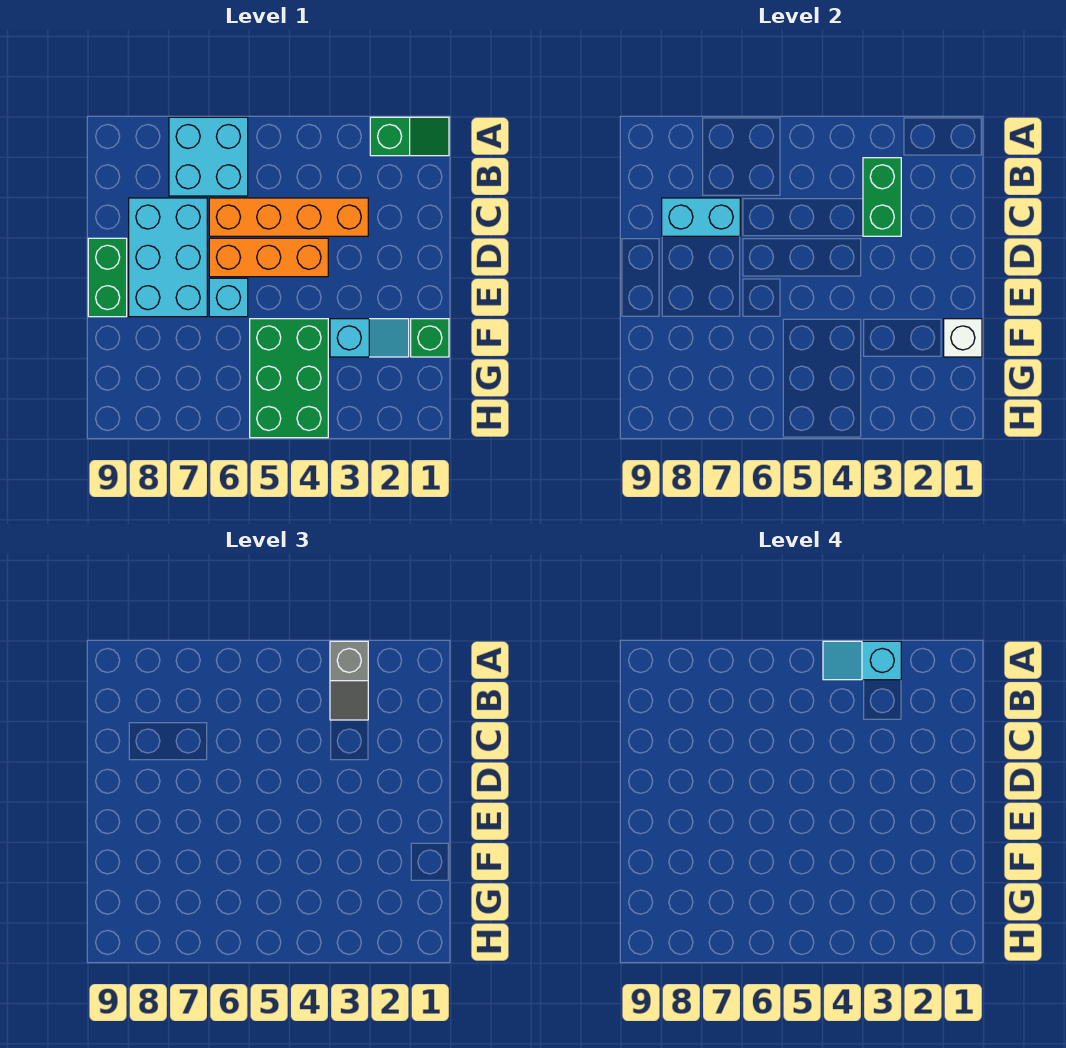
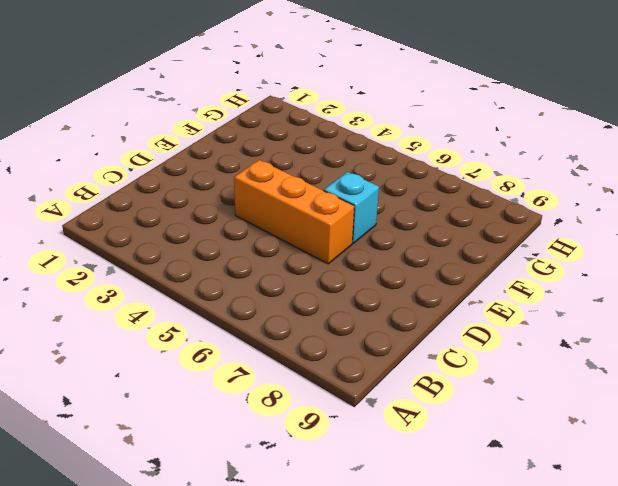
none -> green slope A1:A2 level 1 top 2
none -> cyan brick A6:B7 level 1
none -> orange brick C3:C6 level 1

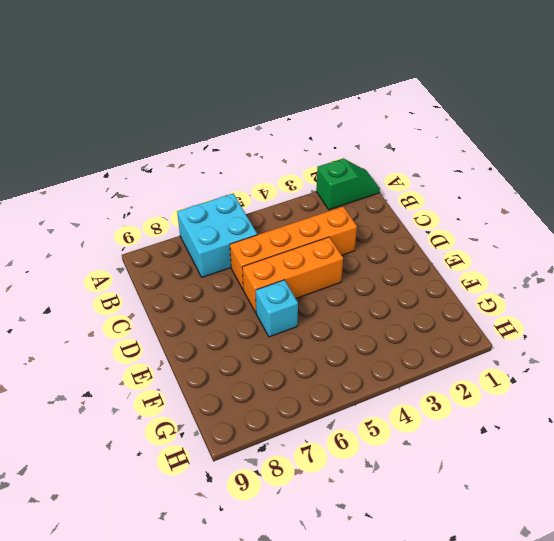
none -> cyan brick C7:E8 level 1
none -> green brick D9:E9 level 1
none -> green brick F1 level 1

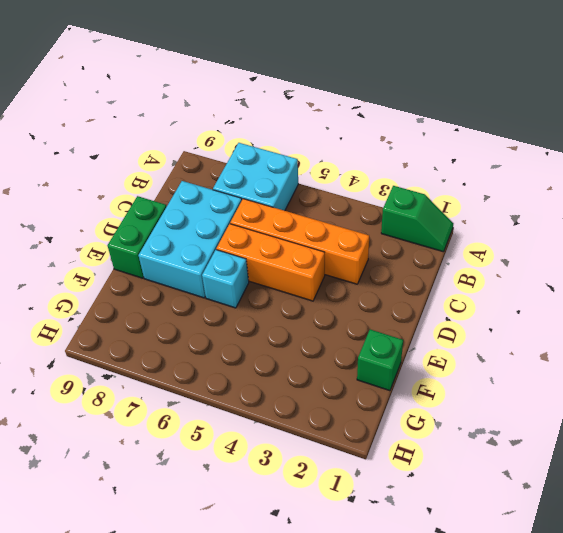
none -> cyan slope F2:F3 level 1 top 3
none -> green brick F4:H5 level 1
none -> green brick B3:C3 level 2

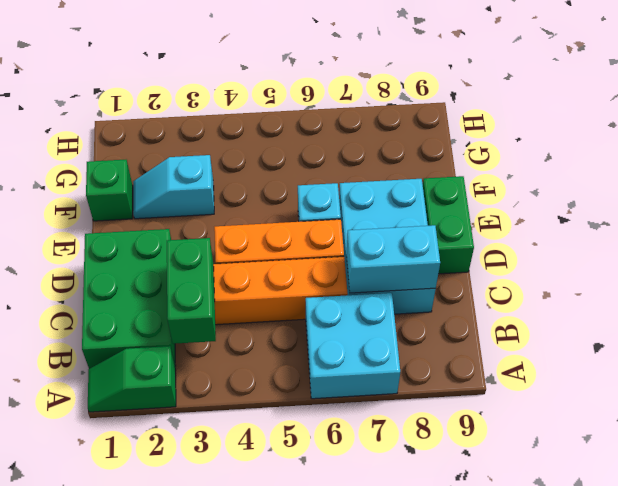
green brick B1:D2 level 1 -> green brick F4:H5 level 1
none -> white brick F1 level 2
none -> grey slope A3:B3 level 3 top A
none -> cyan slope A3:A4 level 4 top 3

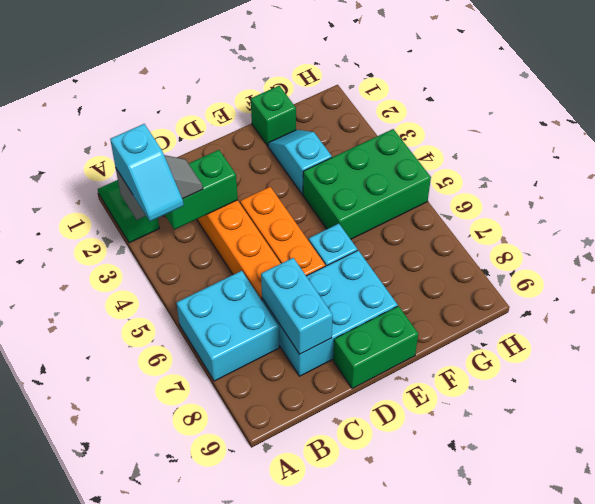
none -> white brick F1 level 2

